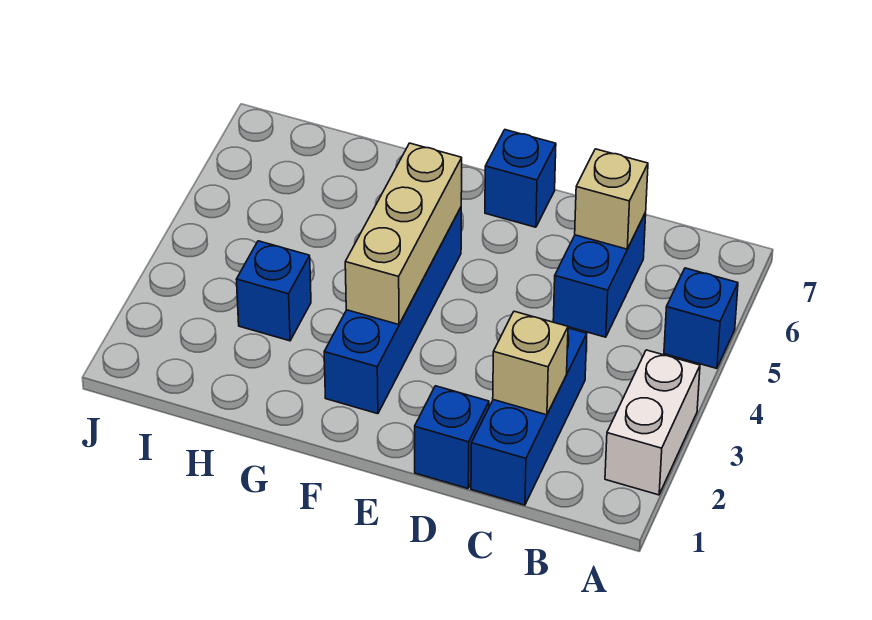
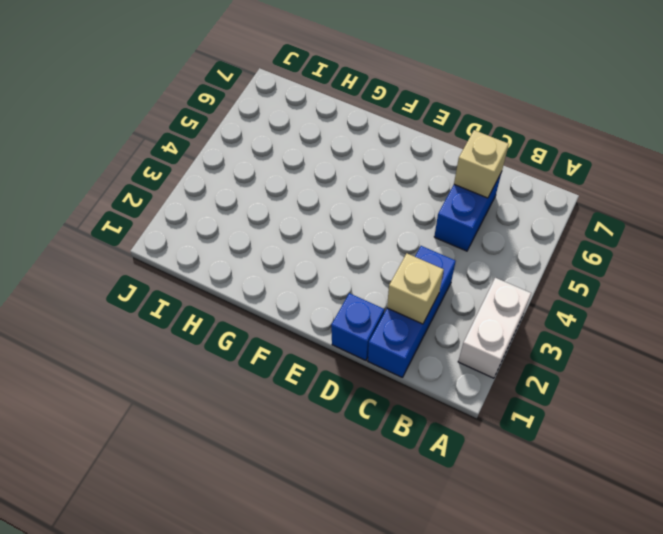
none -> blue brick A5 level 1
none -> blue brick E7 level 1

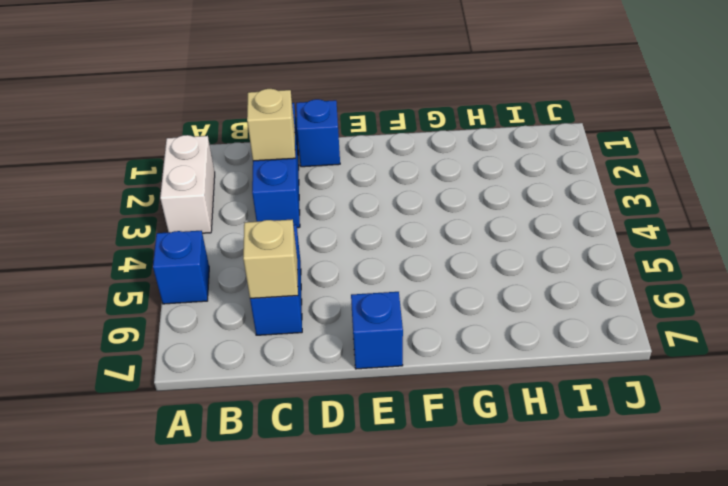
none -> blue brick F2:F5 level 1
none -> blue brick H3 level 1

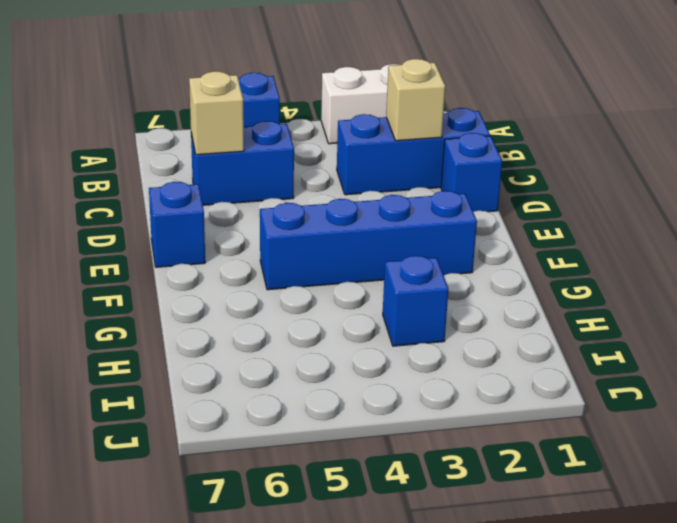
none -> tan brick F3:F5 level 2

